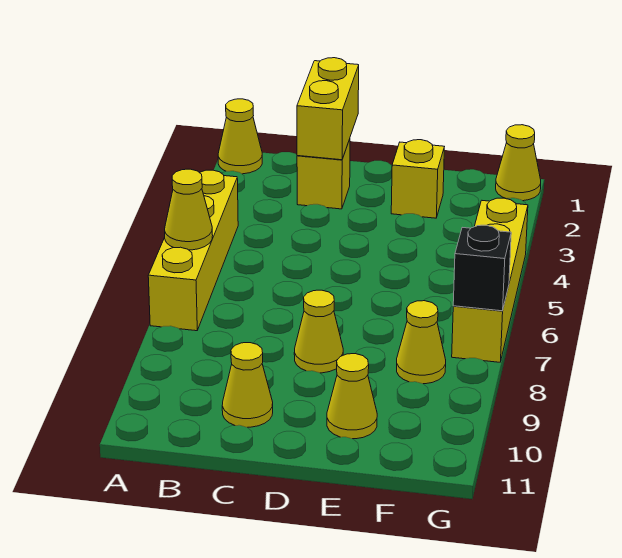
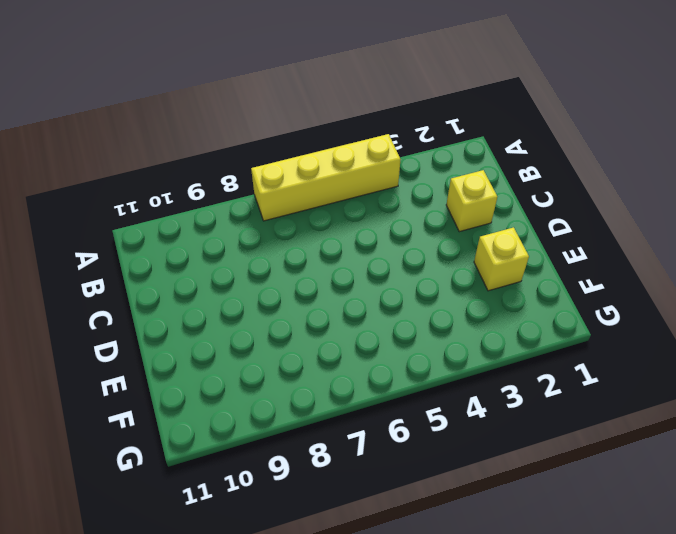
none -> yellow cone A1 level 1
none -> yellow cone C10 level 1
none -> yellow cone D8 level 1

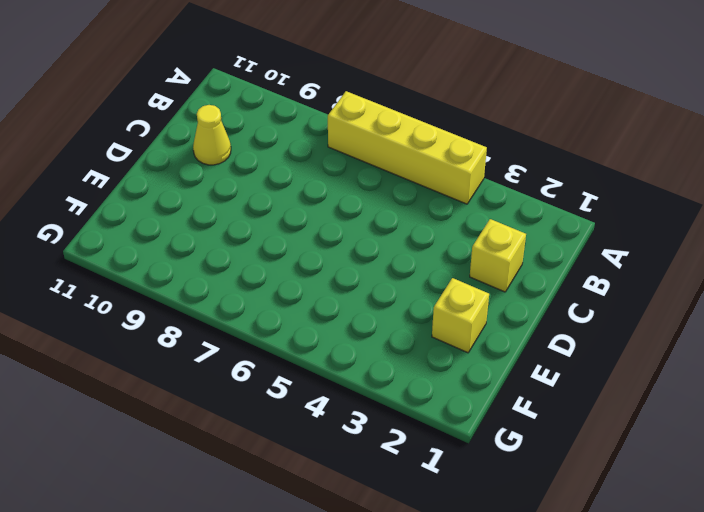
none -> yellow cone A1 level 1
none -> yellow cone D8 level 1
none -> yellow cone E10 level 1

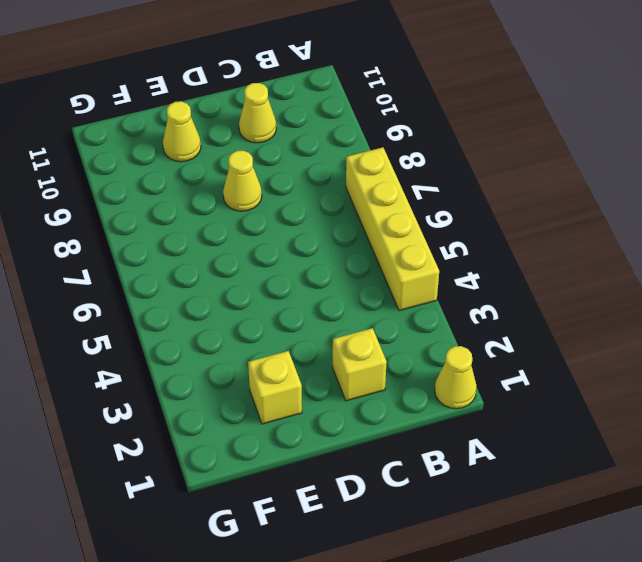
none -> yellow cone F8 level 1
none -> yellow cone G1 level 1
none -> yellow brick G4:G7 level 1

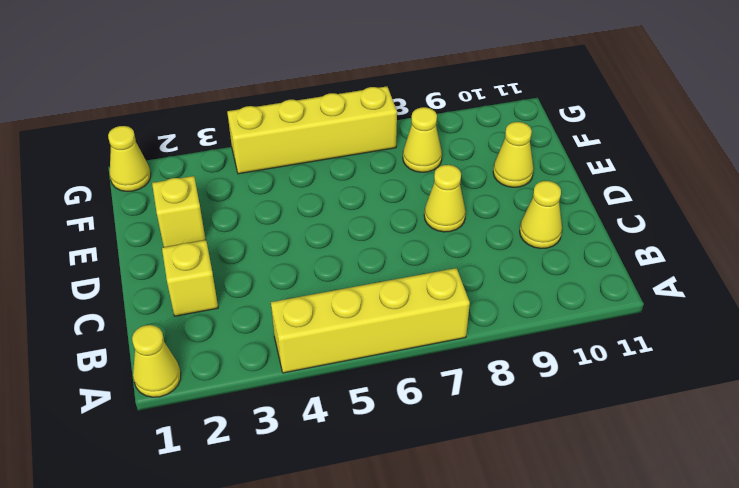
none -> yellow cone A6 level 2
none -> yellow brick C1:C2 level 2
none -> black brick G7 level 2

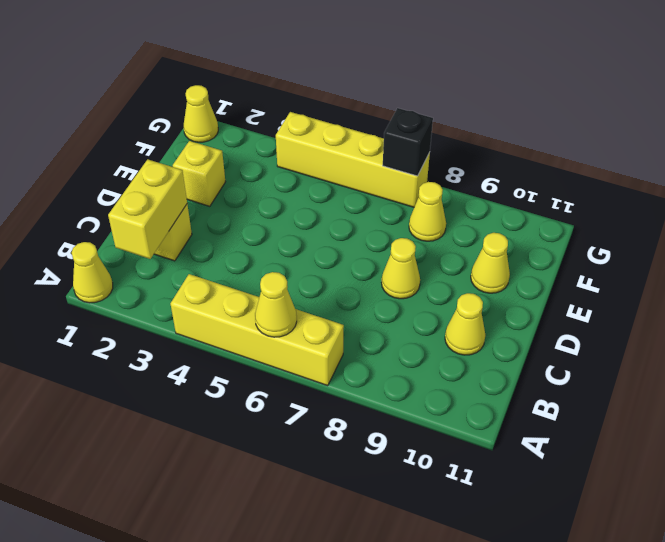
yellow brick B2:C2 level 2 -> yellow brick C1:C2 level 2

